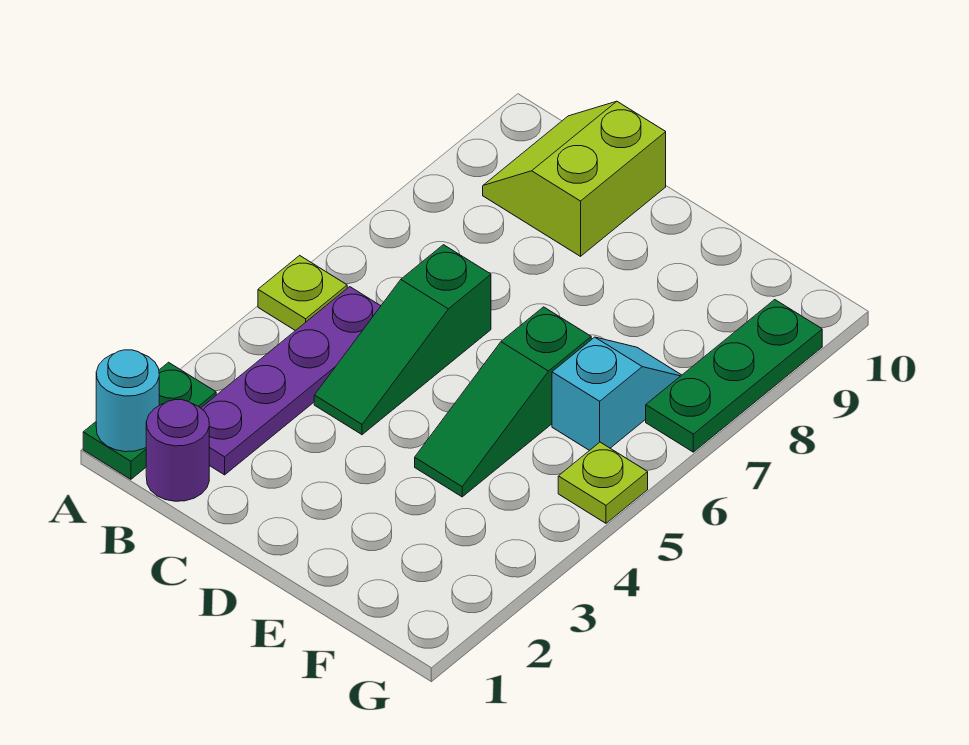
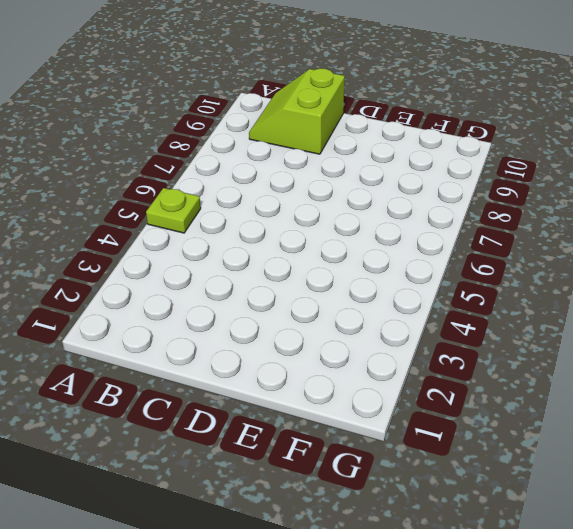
none -> green plate A1:A2 level 1
none -> purple round brick B1 level 1

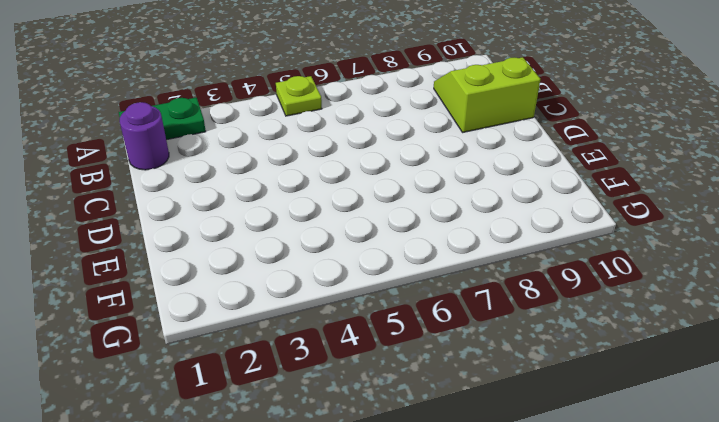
none -> purple plate B2:B5 level 1
none -> green slope C4:C6 level 1 top 6

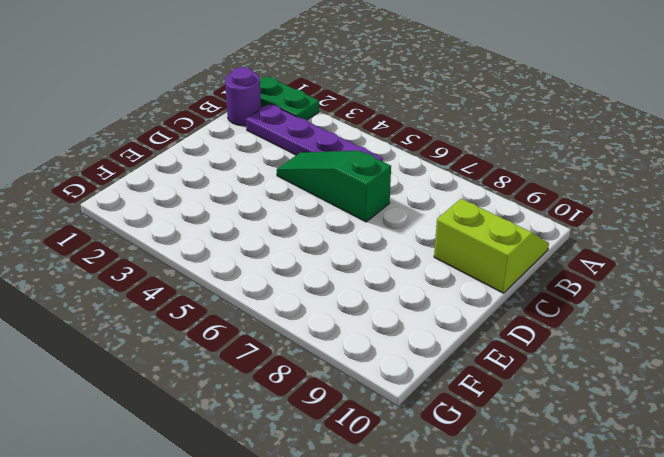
none -> lime plate A5 level 1
none -> green slope E4:E6 level 1 top 6

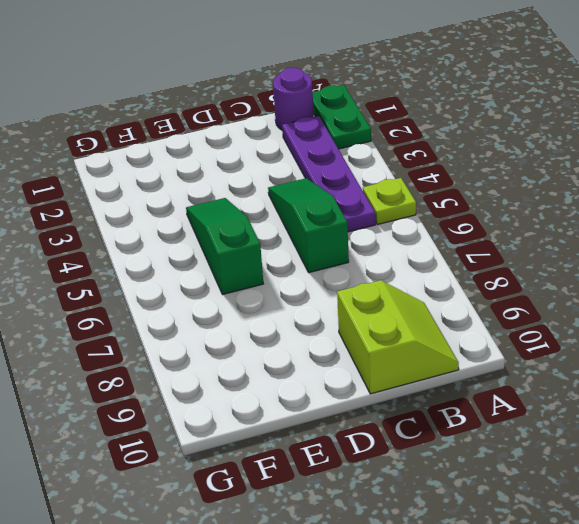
none -> cyan slope F6:F7 level 1 top 6
none -> lime plate G5 level 1

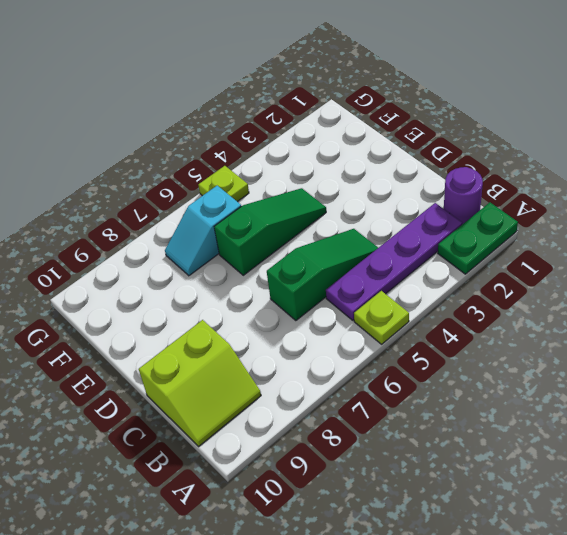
none -> green plate G7:G9 level 1
none -> cyan round brick A1 level 2

